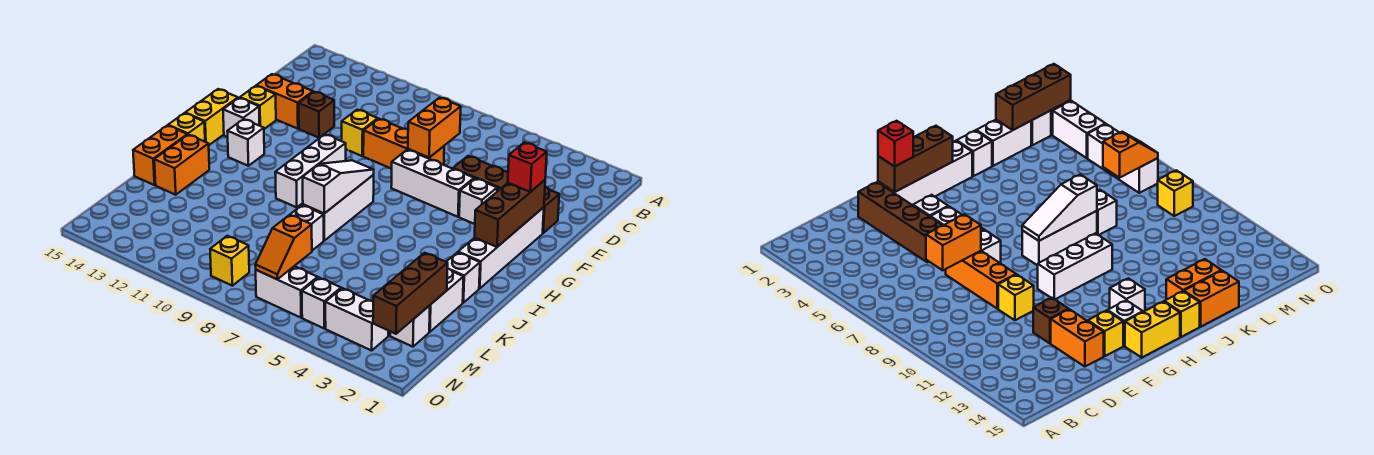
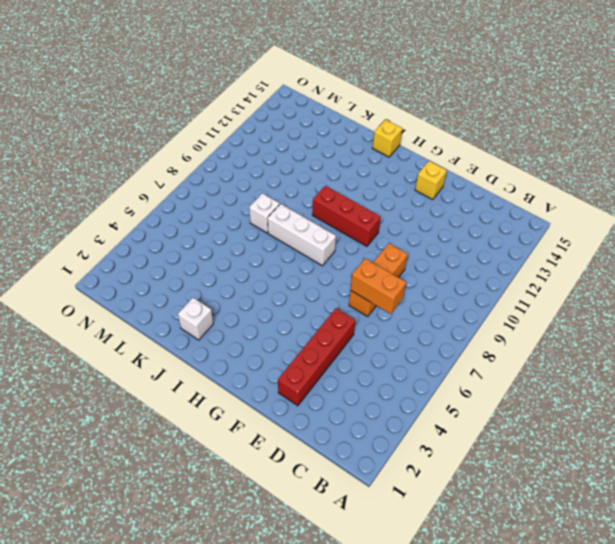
red brick E2:E5 level 1 -> brown brick E2:E5 level 1
red brick G10:I10 level 1 -> white brick G10:I10 level 1
none -> yellow brick E10 level 1
none -> brown brick E12 level 1
none -> orange brick E13:E14 level 1
none -> white brick F2:I2 level 1

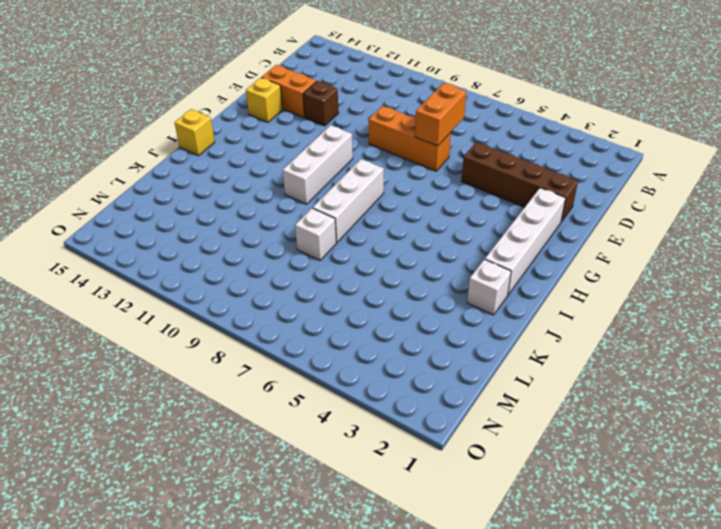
none -> yellow brick E10 level 1
none -> white brick F4 level 1
none -> white brick F5:F7 level 1
none -> white brick G14 level 1

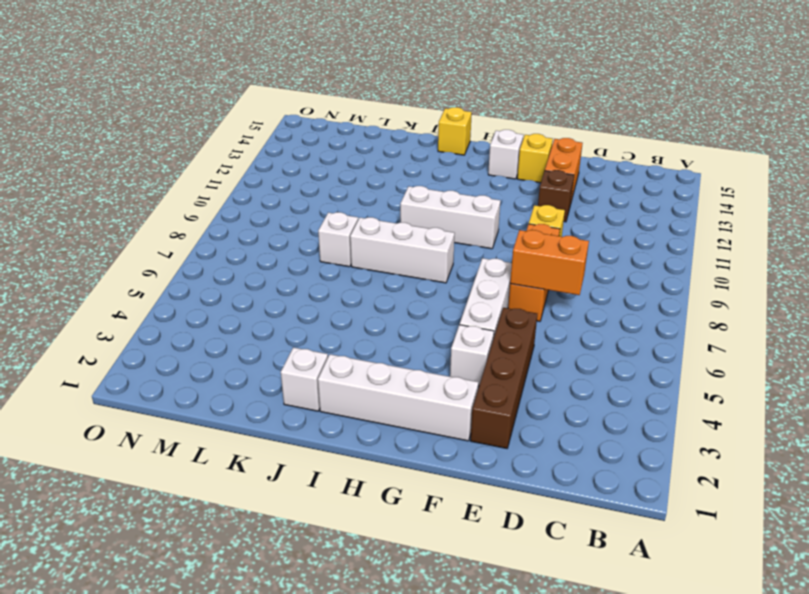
none -> yellow brick G15:H15 level 1
none -> white brick H13 level 1
none -> orange brick J14:K14 level 1
none -> orange brick J15:K15 level 1

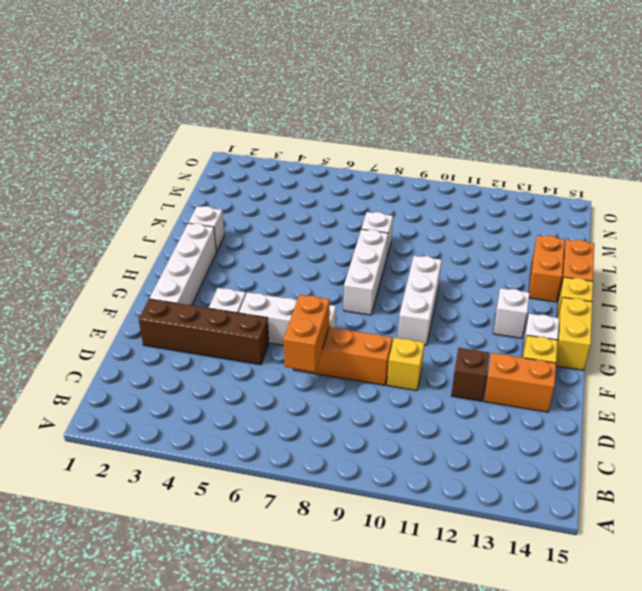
none -> white brick K2:L2 level 1
none -> white brick M2 level 1
none -> white brick N3:N4 level 1
none -> white brick N5 level 1

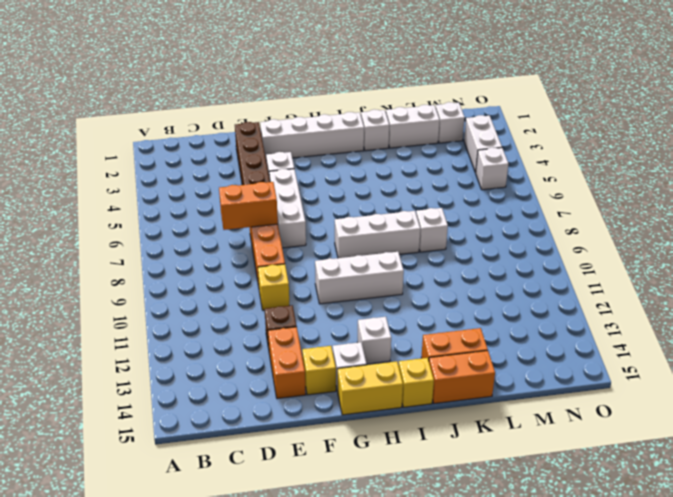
none -> white brick N6:N7 level 1
none -> yellow brick N9 level 1
none -> brown brick F2:H2 level 2
none -> white slope H8:J8 level 2 top J

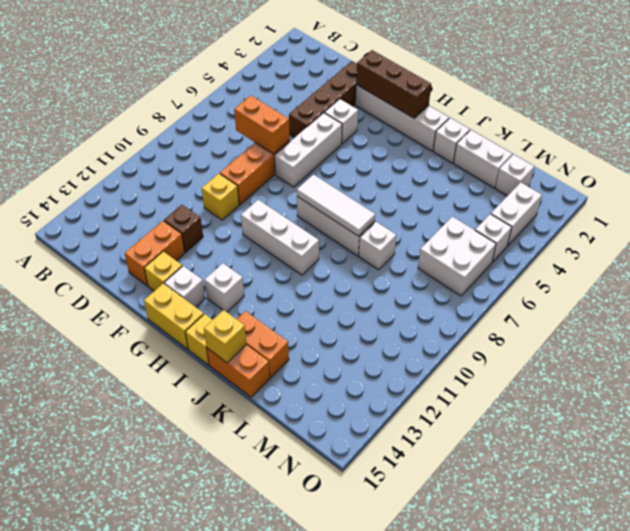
white tile H8:J8 level 2 -> white slope H8:J8 level 2 top J
yellow brick J15 level 2 -> yellow brick N9 level 1
white brick M6:N7 level 1 -> white brick N6:N7 level 1
none -> brown brick L2:N2 level 2
none -> orange slope M7:N7 level 2 top M
none -> red brick F2 level 3

